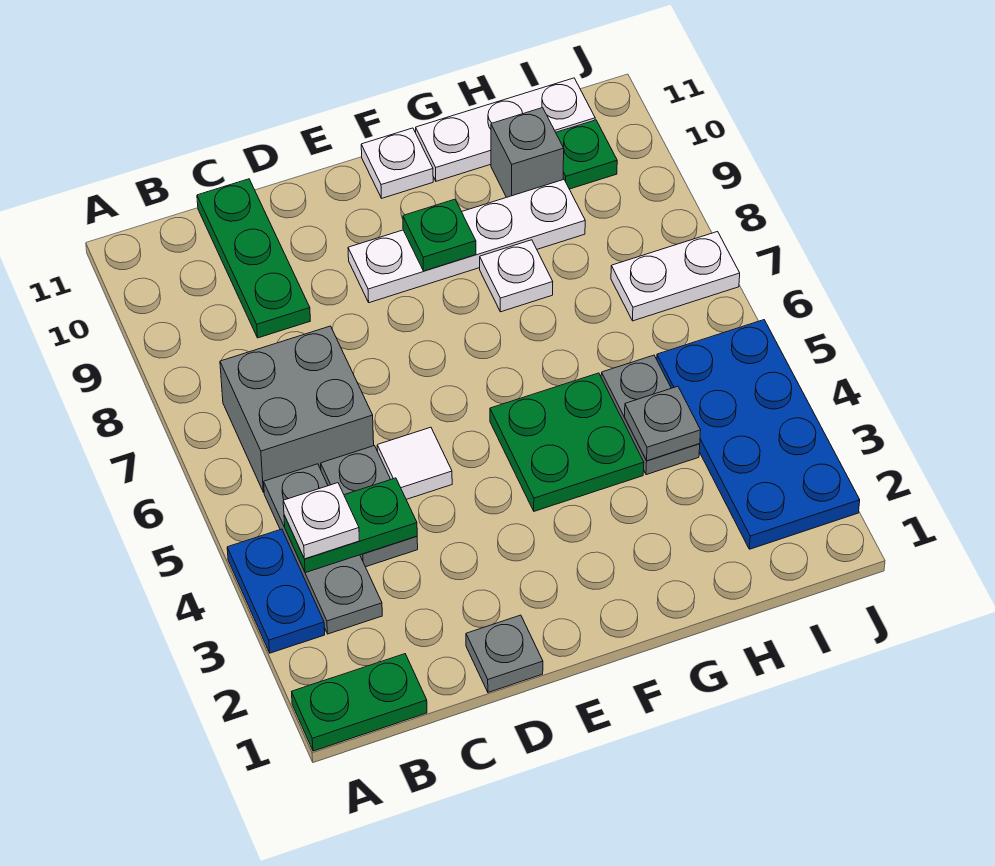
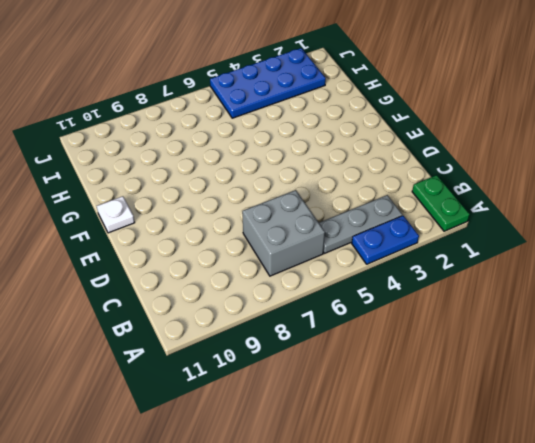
none -> grey plate C4:C5 level 1
none -> green plate C9:C11 level 1
none -> grey plate D1 level 1

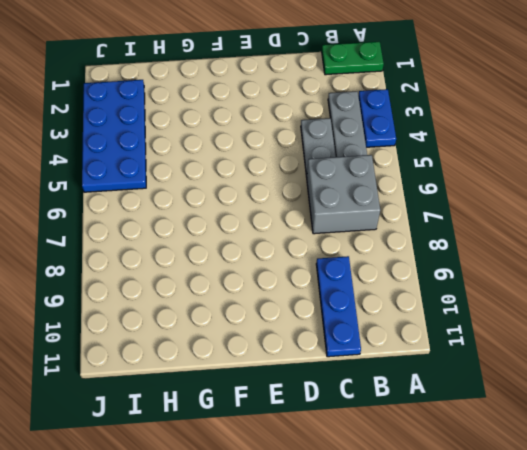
blue plate C9:C11 level 1 -> green plate C9:C11 level 1
none -> grey plate D1 level 1
none -> white tile D5 level 1
none -> white plate E9:H9 level 1

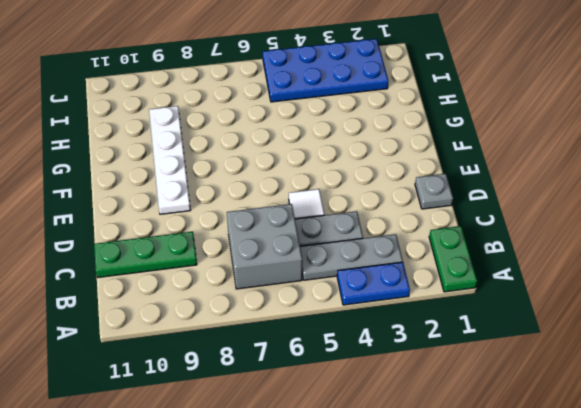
none -> green plate F4:G5 level 1
none -> white plate F11 level 1
none -> white plate G8 level 1

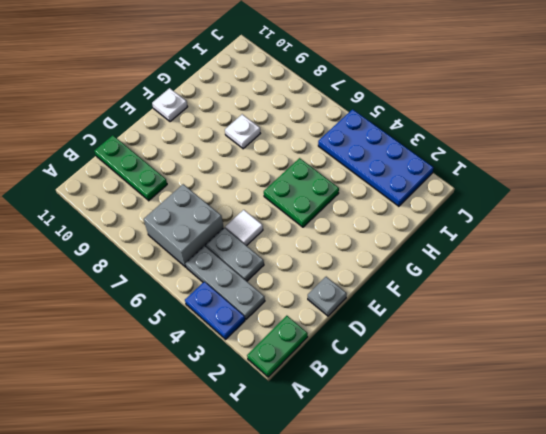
none -> white plate E9:H9 level 1
none -> white plate G11:I11 level 1
none -> grey plate H4:H5 level 1

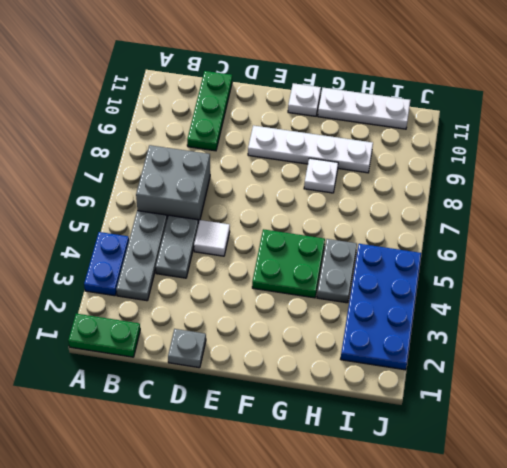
none -> grey brick H10 level 1
none -> white plate I7:J7 level 1
none -> green plate I10 level 1

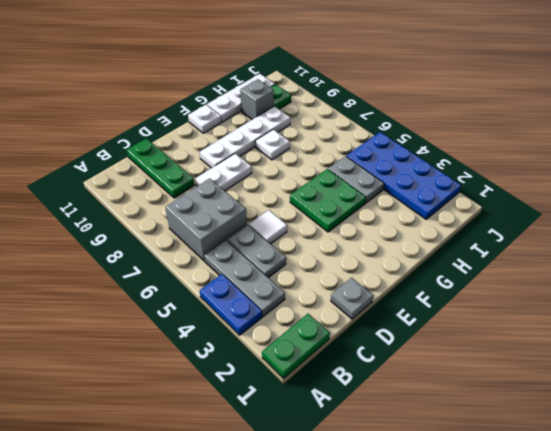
white plate D8:E8 level 1 -> white plate I7:J7 level 1
none -> green plate B4:C4 level 2
none -> green plate F9 level 2
none -> grey plate H4 level 2

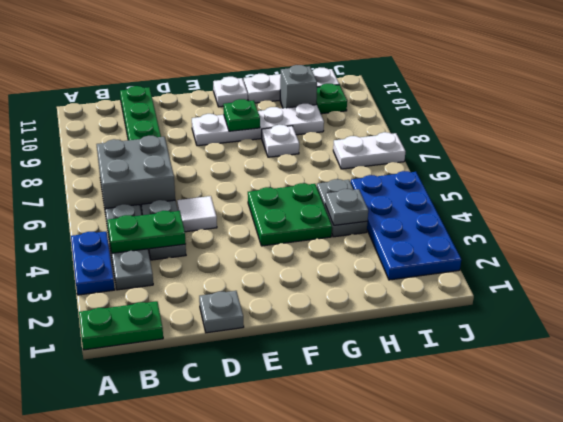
none -> white plate B4 level 3

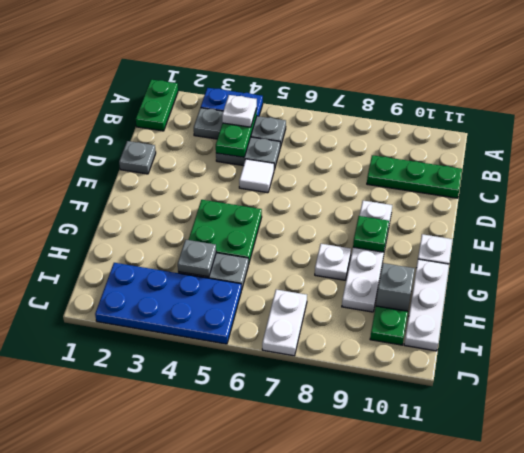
none -> grey brick B6:C7 level 1

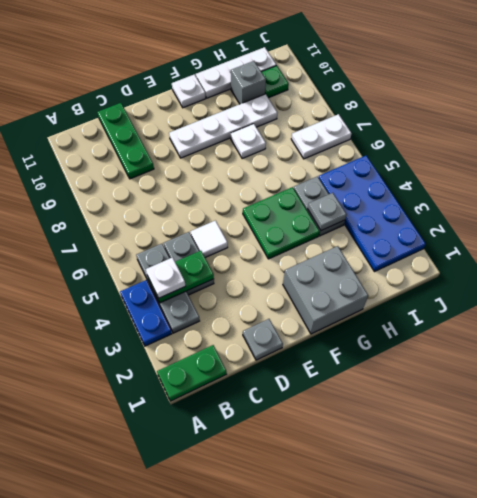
grey brick F1:G2 level 1 -> grey brick B6:C7 level 1
none -> green plate F9 level 2

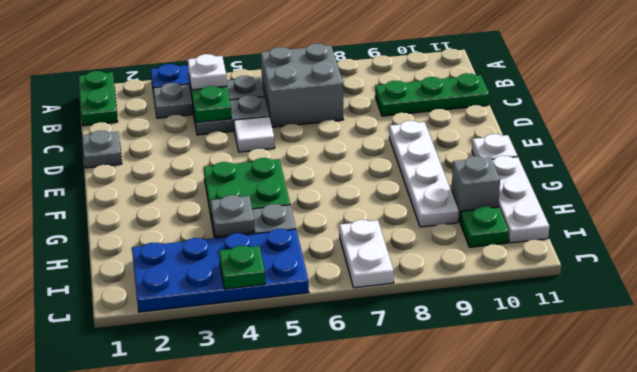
green plate J4 level 2 -> green plate F9 level 2
none -> white plate G8 level 1

